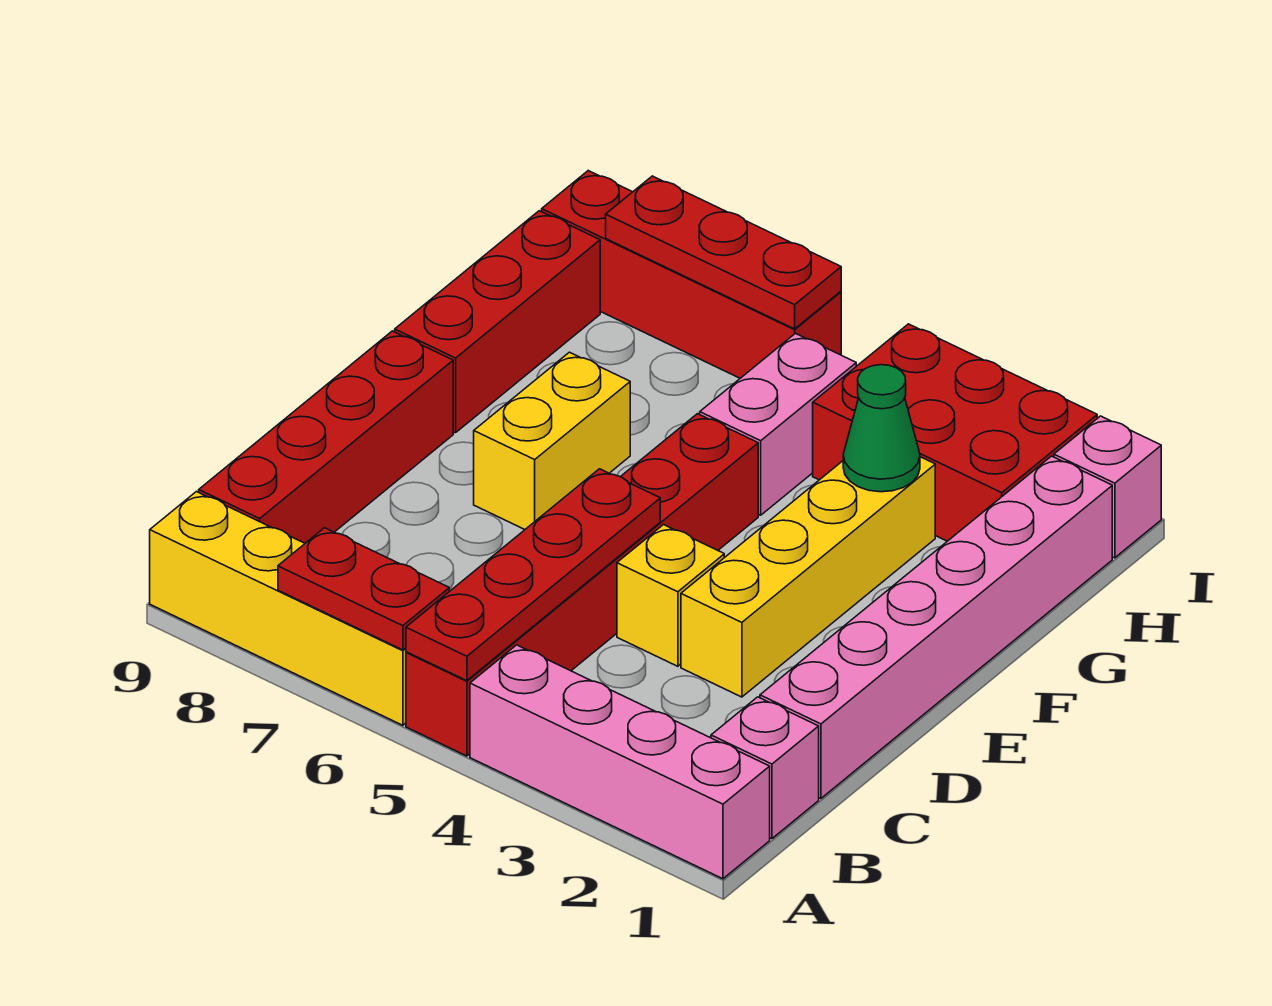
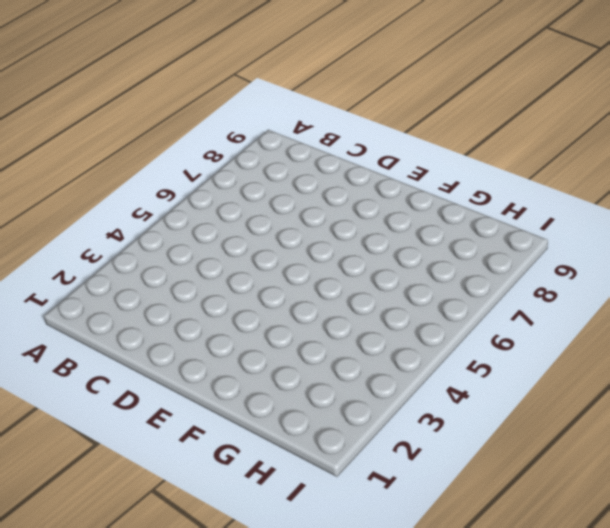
none -> pink brick A1:A4 level 1
none -> red brick A5:F5 level 1
none -> yellow brick A6:A9 level 1

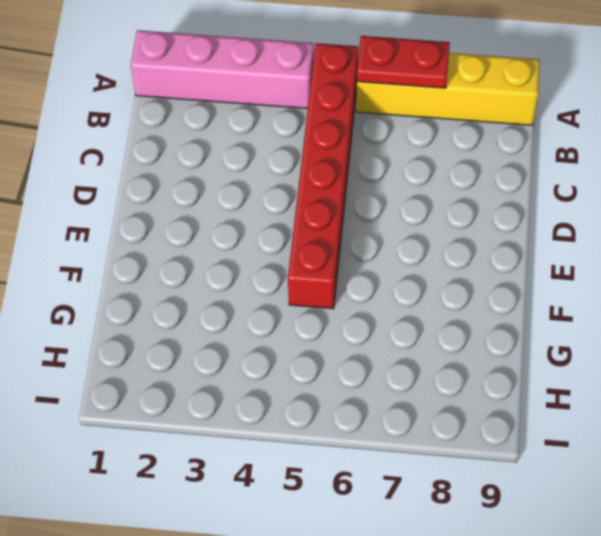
none -> pink brick B1 level 1
none -> red brick B9:E9 level 1
none -> pink brick C1:H1 level 1

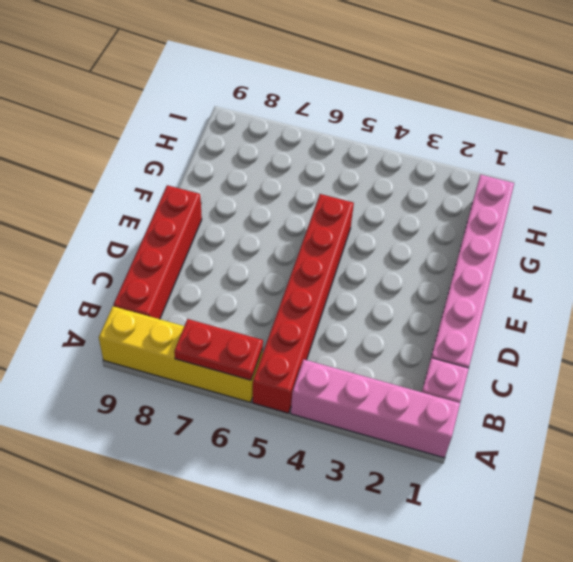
none -> yellow brick D3:G3 level 1
none -> yellow brick D4 level 1
none -> yellow brick E7:F7 level 1

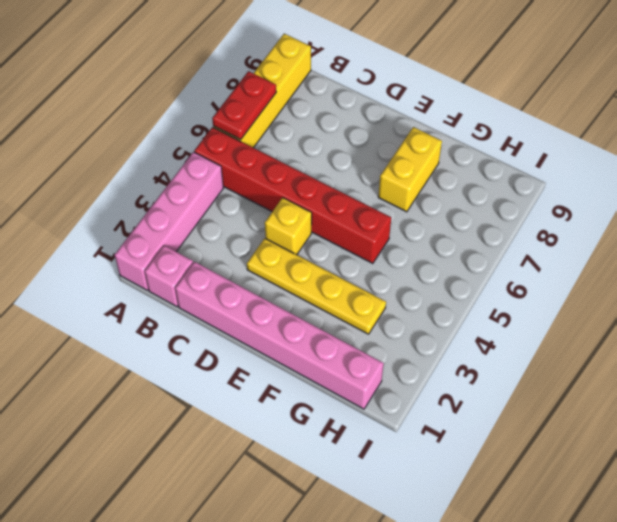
yellow plate D3:G3 level 1 -> yellow brick D3:G3 level 1
yellow brick F7:F8 level 1 -> yellow brick E7:F7 level 1
none -> red brick B9:E9 level 1
none -> red brick F9:H9 level 1
none -> pink brick G5:H5 level 1

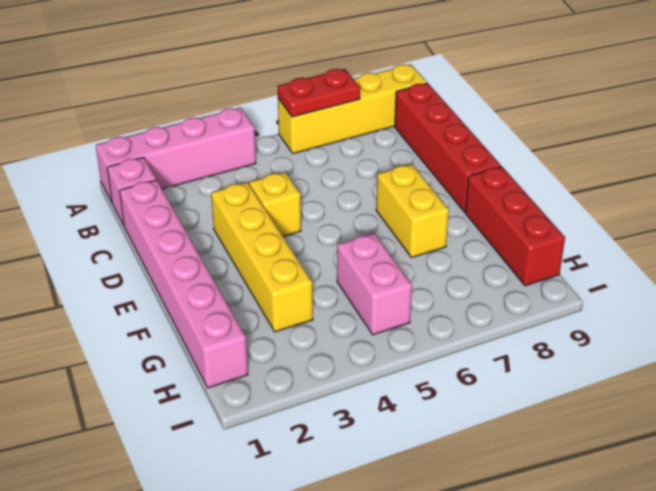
none -> red brick A5:F5 level 1
none -> red brick H2:I4 level 1
none -> pink brick I1 level 1

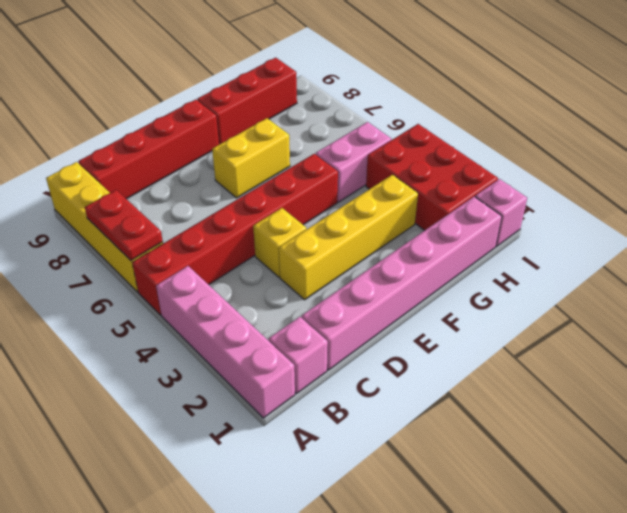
none -> red brick I6:I9 level 1
none -> red plate A5:D5 level 2
none -> green cone G3 level 2

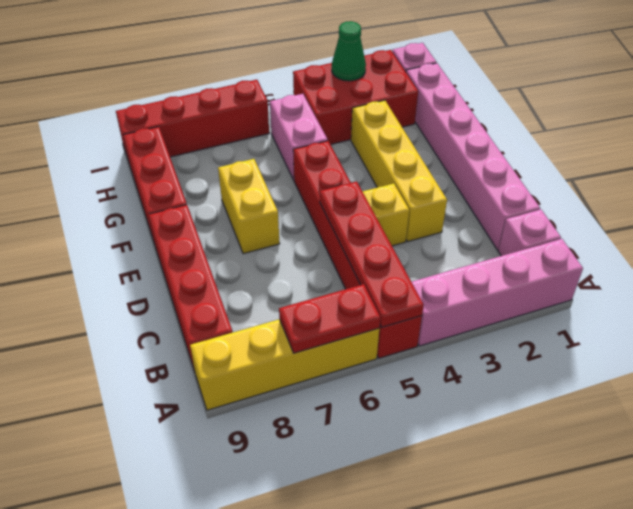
green cone I3 level 2 -> green cone G3 level 2
none -> red plate I6:I8 level 2

